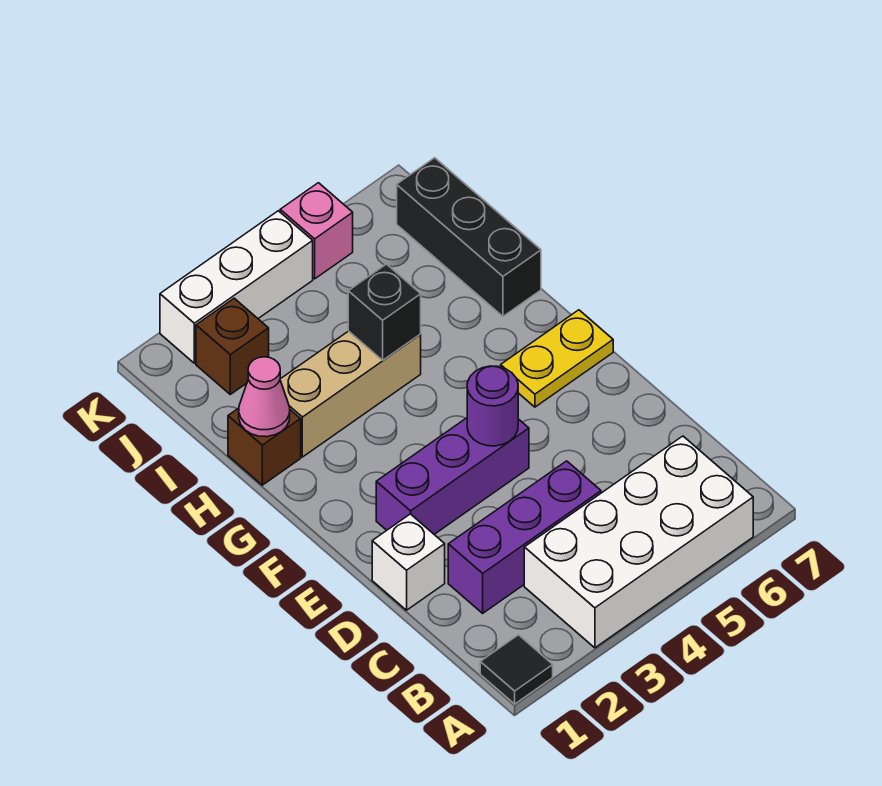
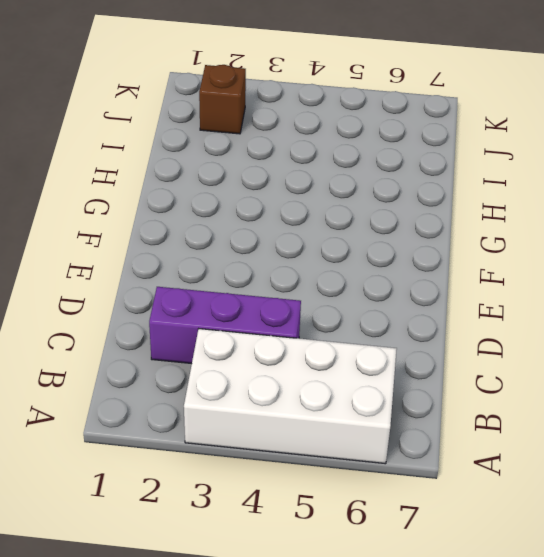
none -> black tile A1 level 1
none -> white brick D1 level 1
none -> purple brick E2:E4 level 1

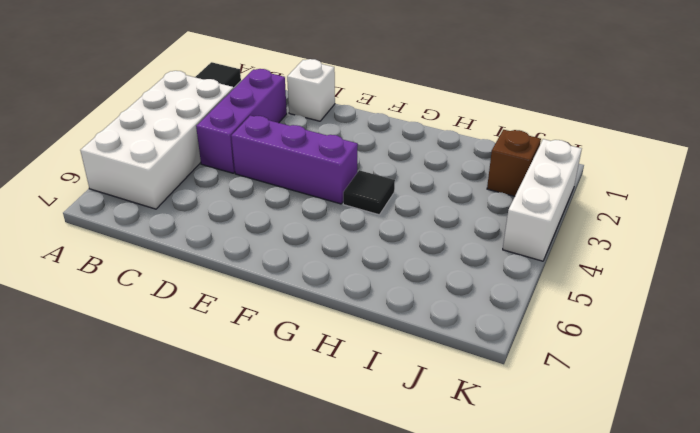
purple brick D4:F4 level 1 -> purple brick E2:E4 level 1
black tile G4 level 1 -> none
none -> yellow plate F6:F7 level 1
none -> brown brick H1 level 1
none -> tan brick H2:H4 level 1

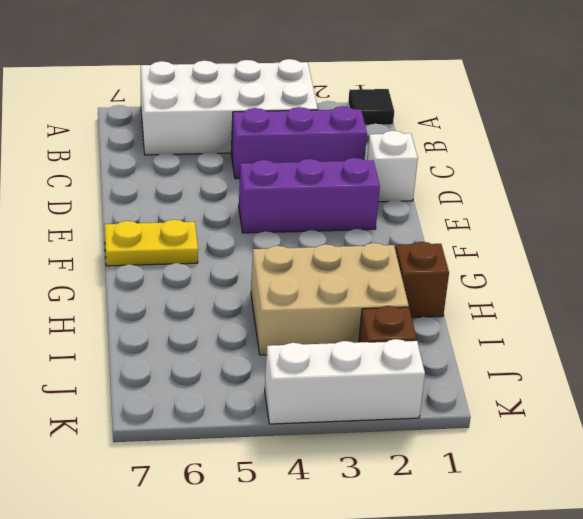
tan brick H2:I4 level 1 -> tan brick H2:H4 level 1
none -> black brick H7:J7 level 1
none -> pink brick K5 level 1
none -> purple round brick E4 level 2

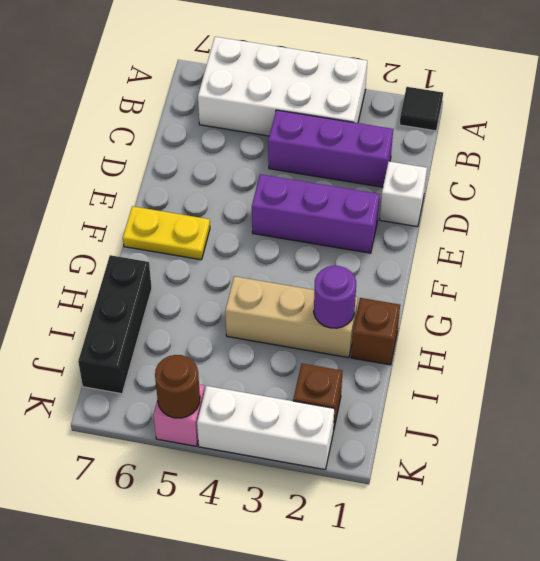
purple round brick H2 level 2 -> purple round brick E4 level 2
brown round brick K5 level 2 -> none
none -> pink cone H1 level 2
none -> black brick H4 level 2

